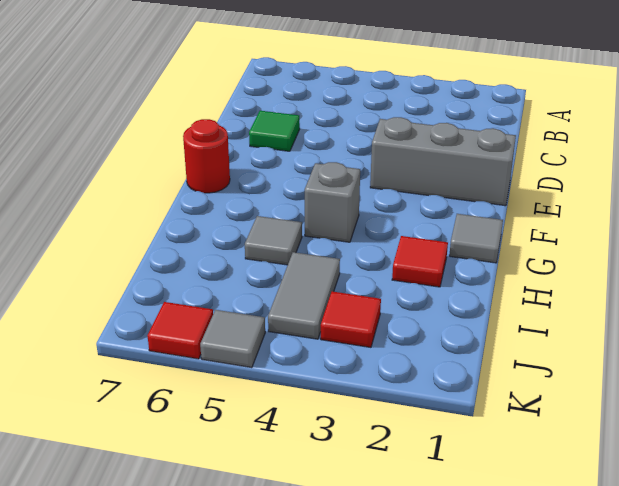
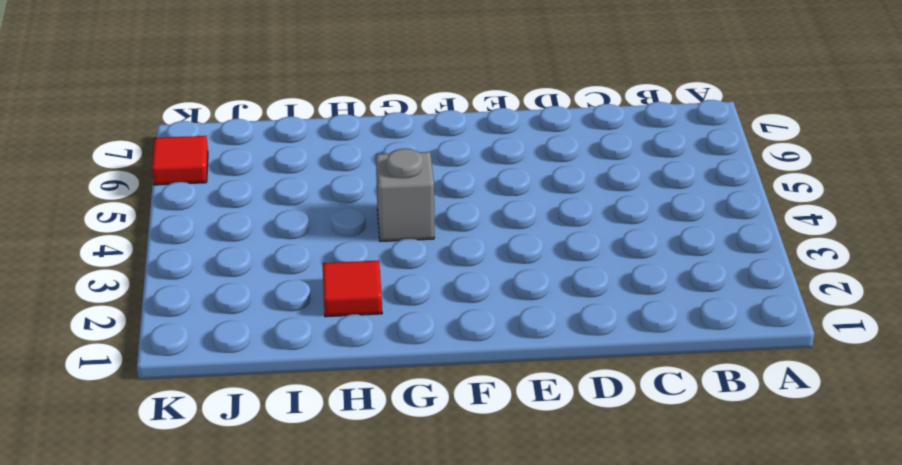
none -> green tile D6 level 1
none -> grey brick E1:E3 level 1

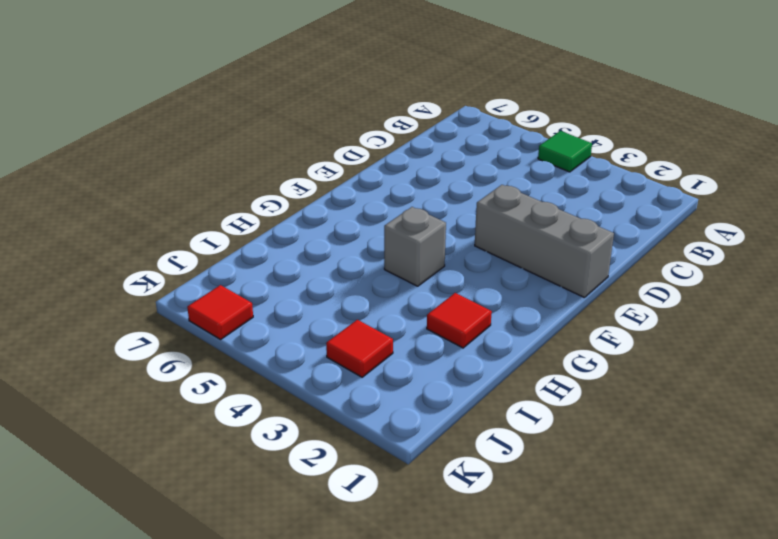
green tile A4 level 1 -> green tile D6 level 1
none -> red round brick F7 level 1
none -> grey tile G1 level 1

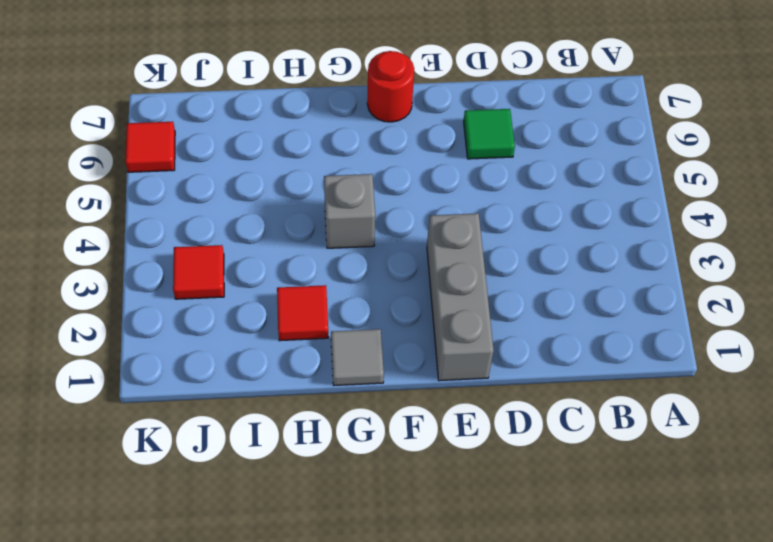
none -> grey tile H5 level 1
none -> grey tile I4:J4 level 1

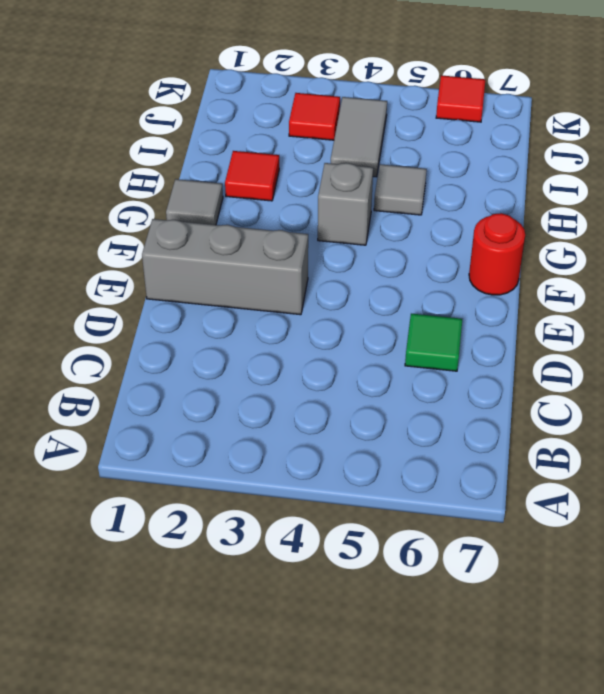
none -> grey tile K5 level 1

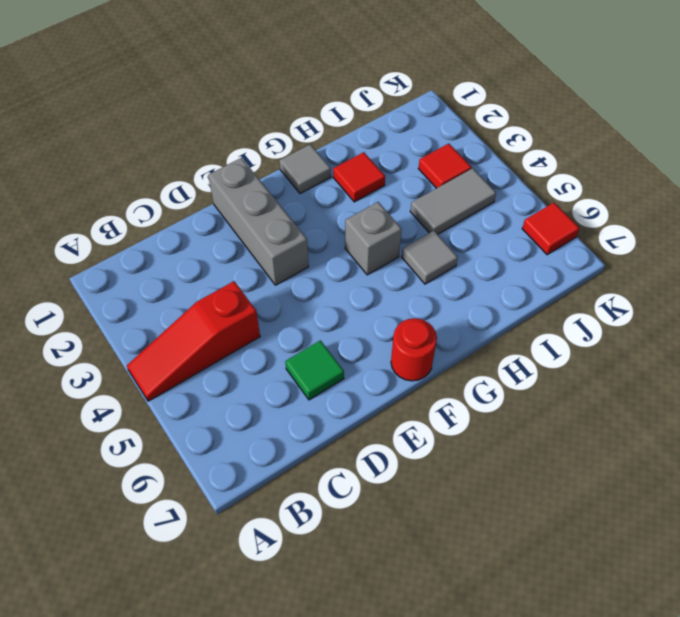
red slope A4:C4 level 1 top C -> none
none -> grey tile K5 level 1

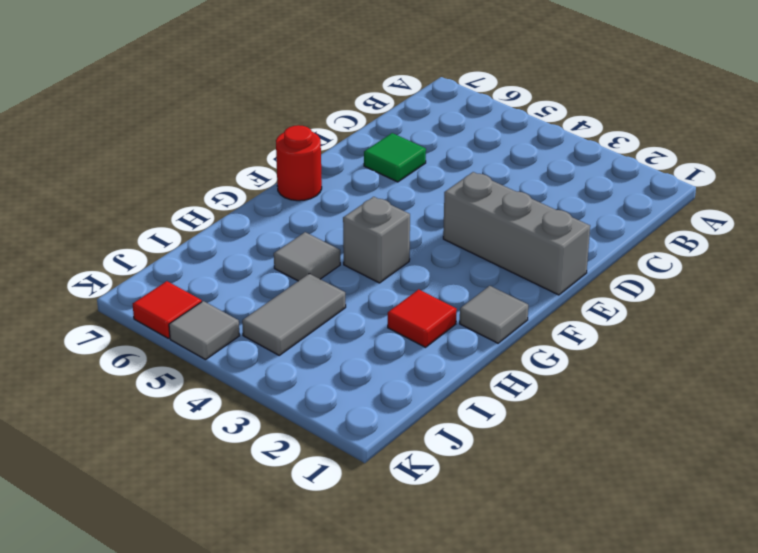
none -> red tile J3 level 1

